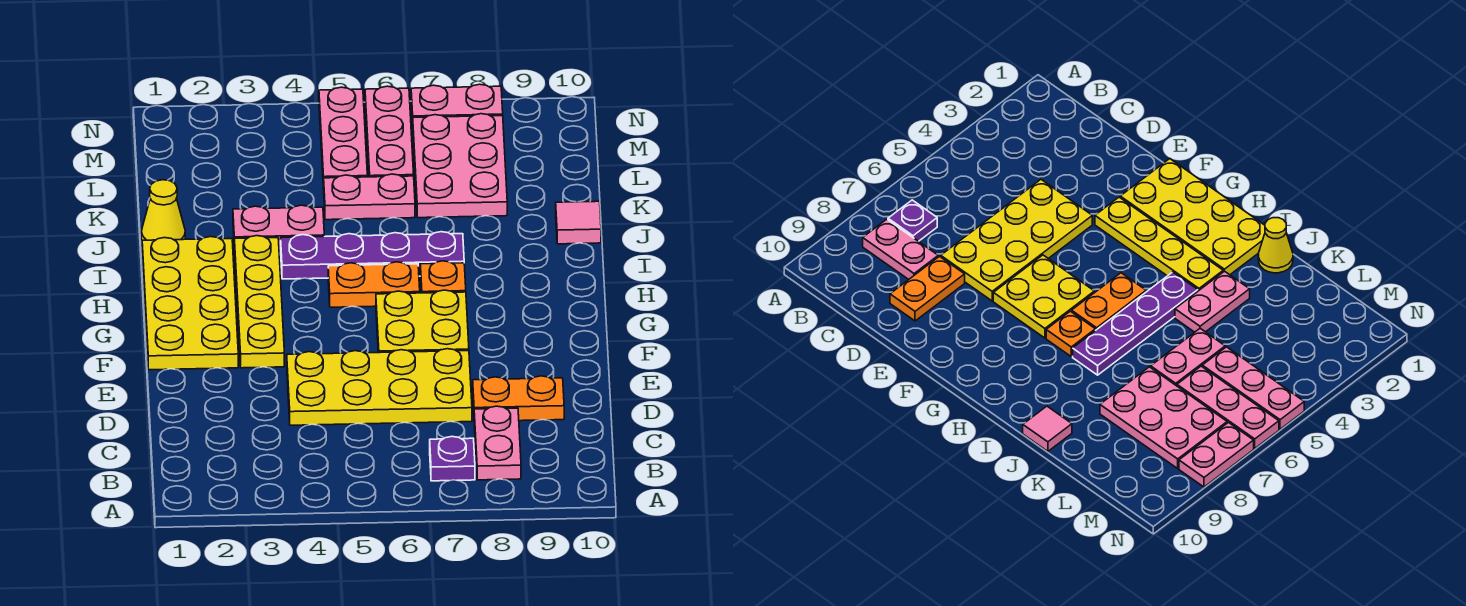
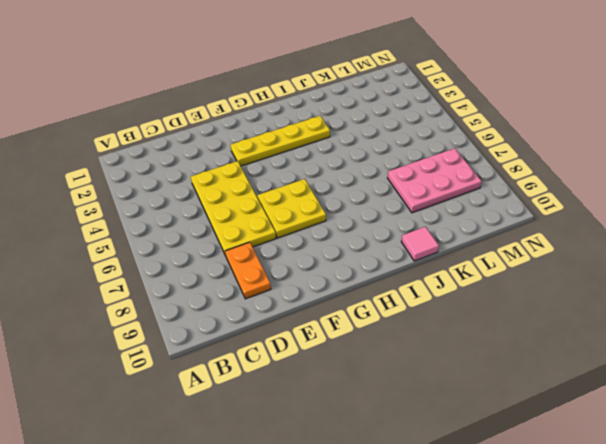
none -> purple plate B7 level 1
none -> pink plate B8:C8 level 1
none -> yellow plate F1:I2 level 1

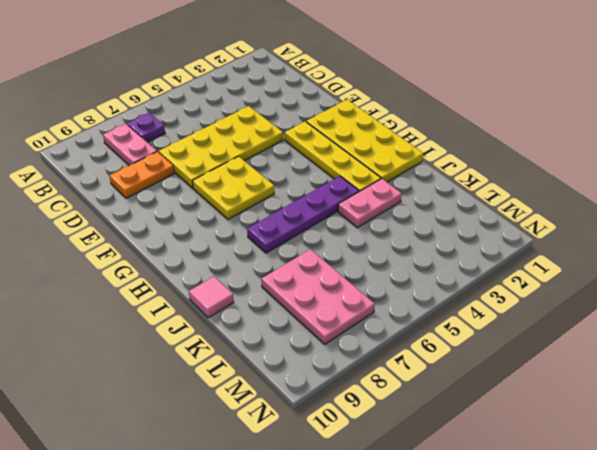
none -> orange plate H5:H6 level 1
none -> orange plate H7 level 1
none -> yellow cone J1 level 1

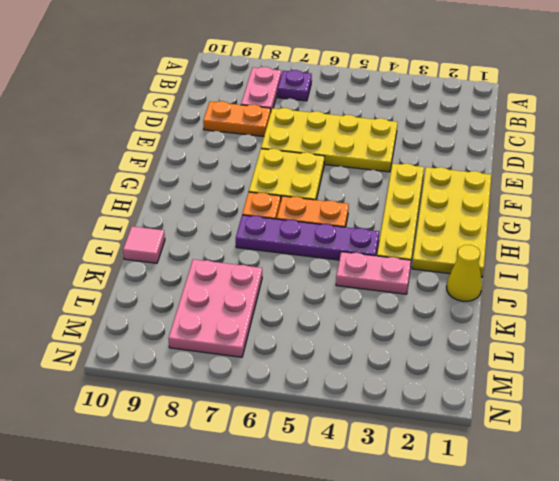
none -> pink plate K5:K6 level 1
none -> pink plate L5:N5 level 1
none -> pink plate L6:N6 level 1

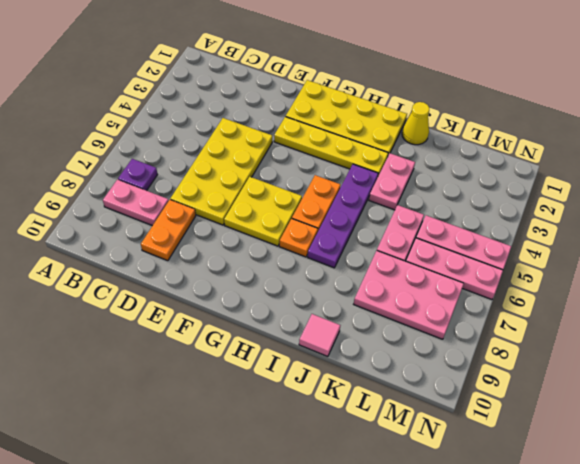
none -> pink plate N7:N8 level 1

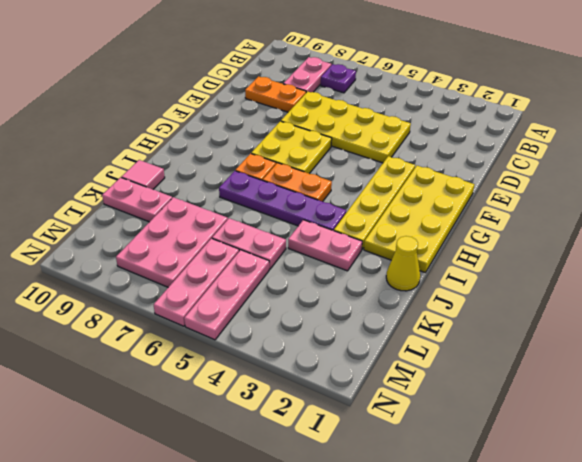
pink plate K9:K10 level 1 -> pink plate N7:N8 level 1

